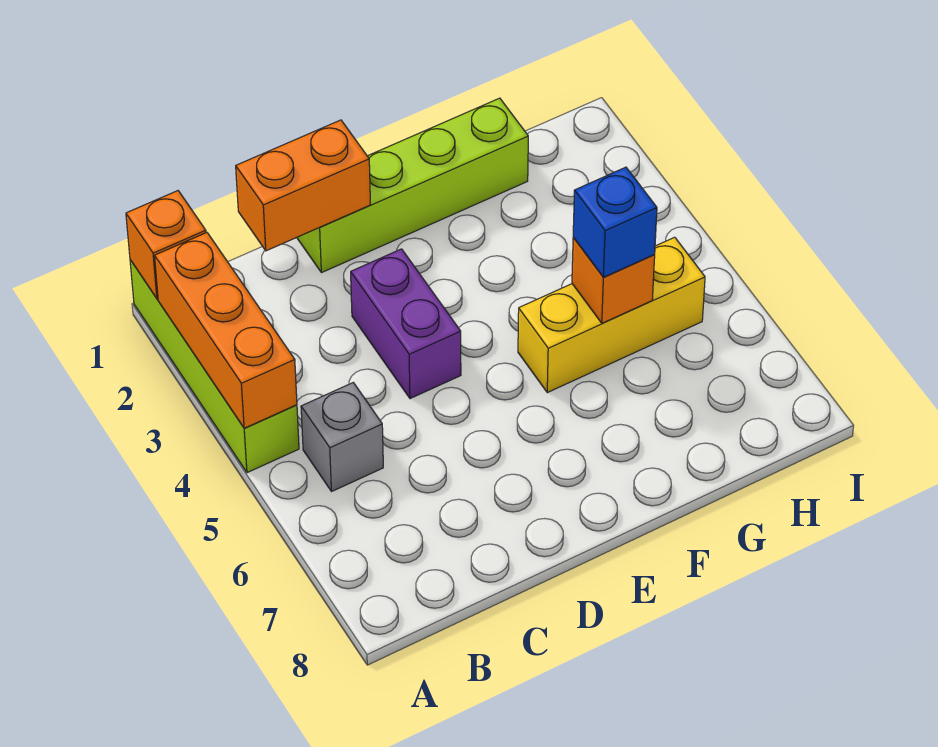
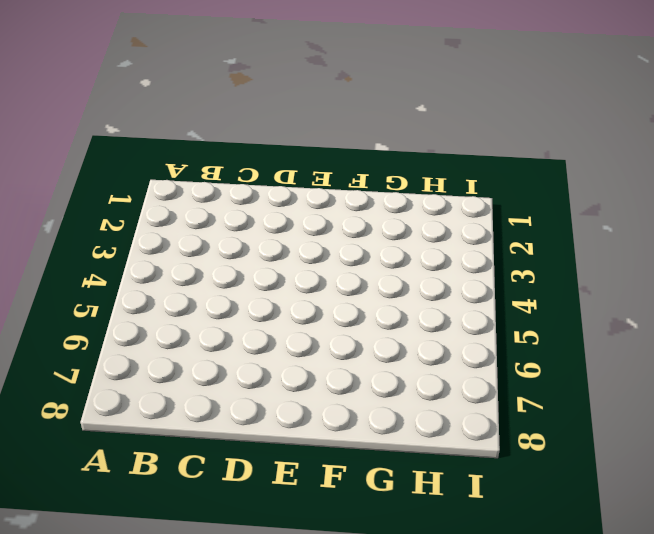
none -> lime brick A1:A4 level 1
none -> grey brick B5 level 1

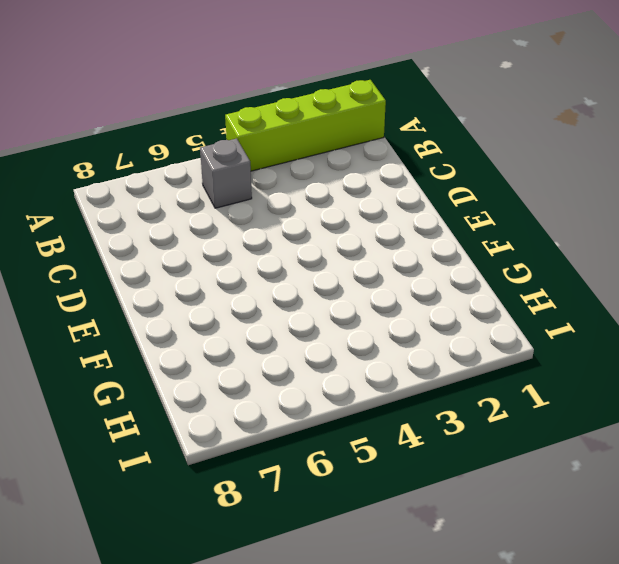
none -> lime brick D1:G1 level 1
none -> purple brick D3:D4 level 1

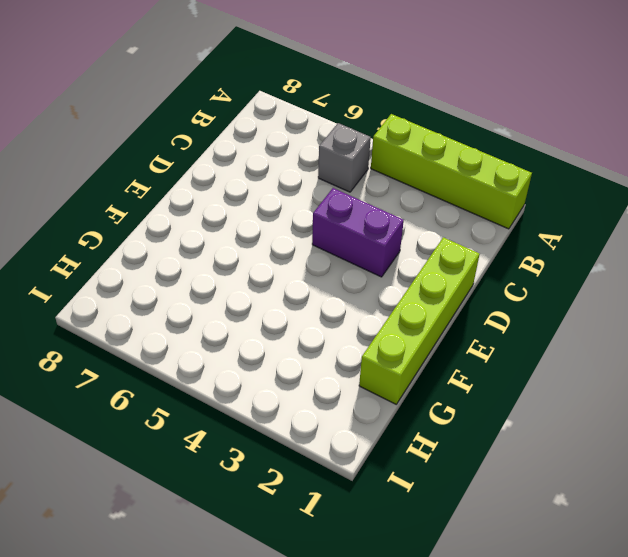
none -> yellow brick F5:H5 level 1
none -> orange brick A1 level 2

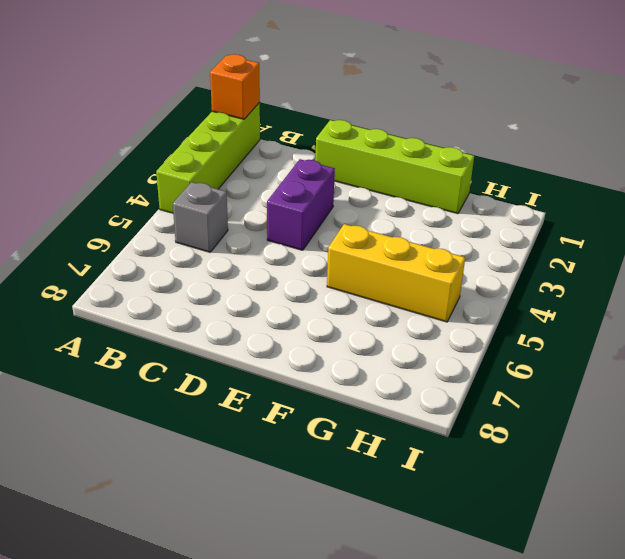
none -> orange brick A2:A4 level 2
none -> orange brick C1:D1 level 2

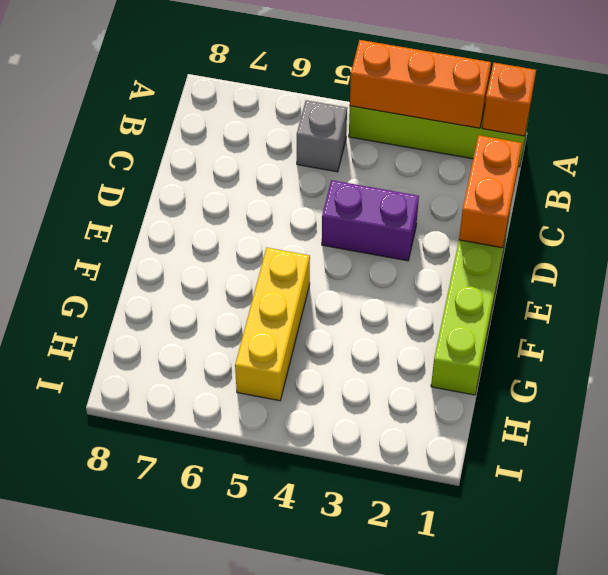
none -> orange brick G5 level 2
none -> blue brick G5 level 3

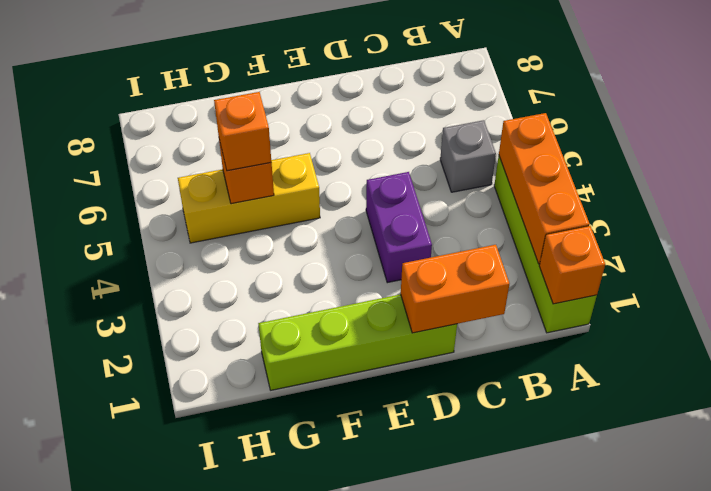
orange brick G5 level 3 -> blue brick G5 level 3

